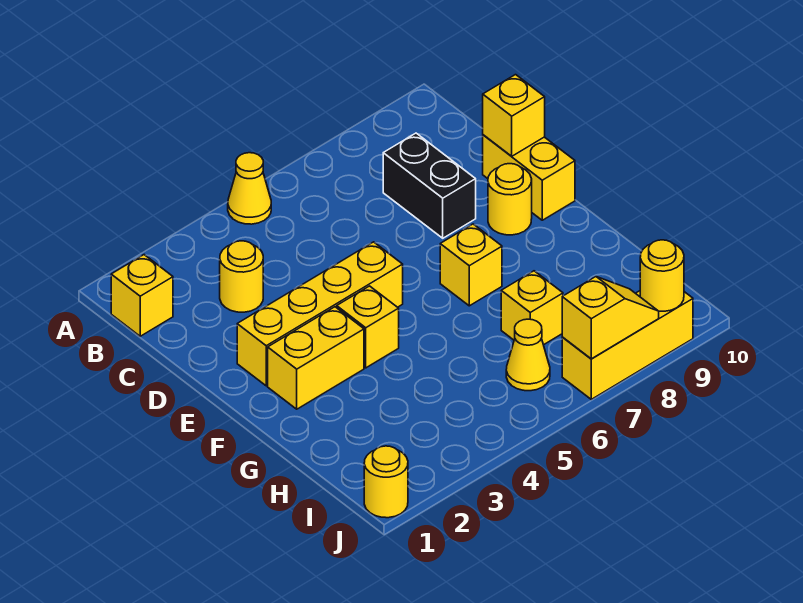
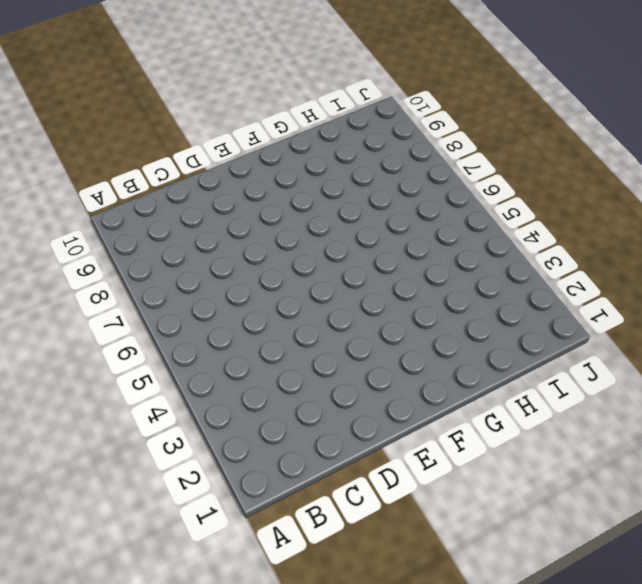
none -> yellow cone A5 level 1
none -> yellow brick B1 level 1
none -> yellow round brick C3 level 1

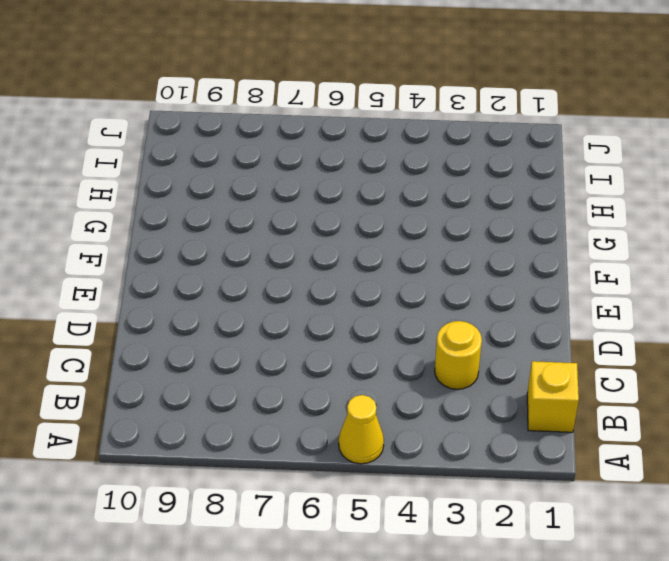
none -> black brick C8:D8 level 1
none -> yellow brick D10:E10 level 1
none -> yellow brick E2:E5 level 1

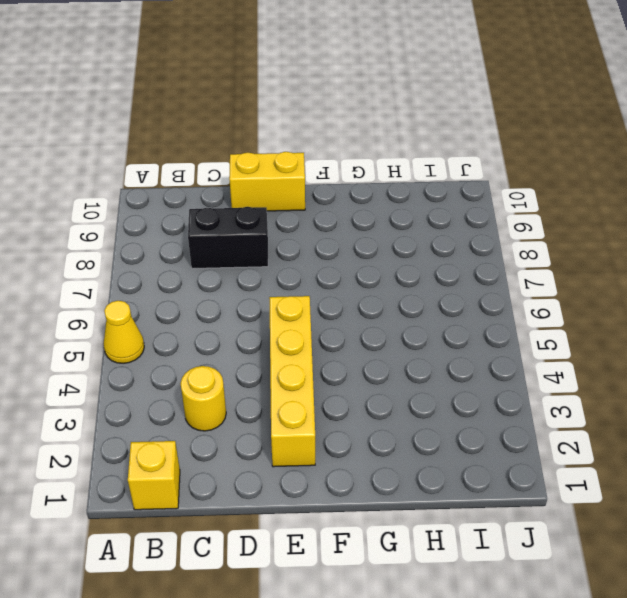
none -> yellow round brick E9 level 1
none -> yellow brick F2:F3 level 1
none -> yellow brick F4 level 1

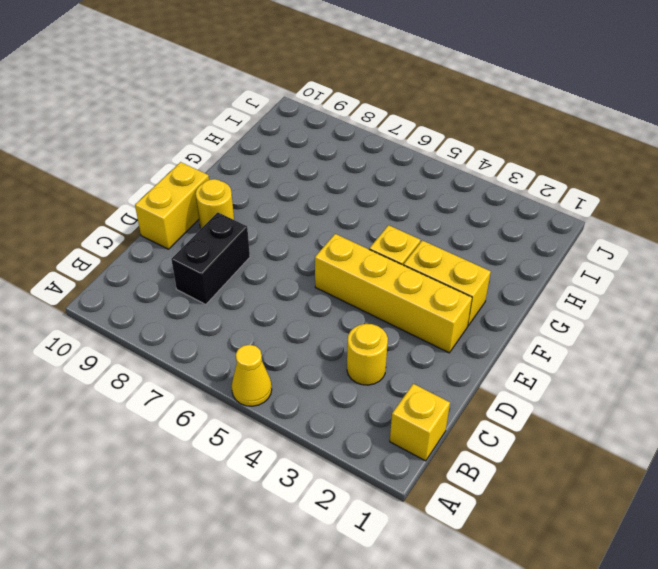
none -> yellow brick F7 level 1
none -> yellow brick H7 level 1
none -> yellow cone I6 level 1

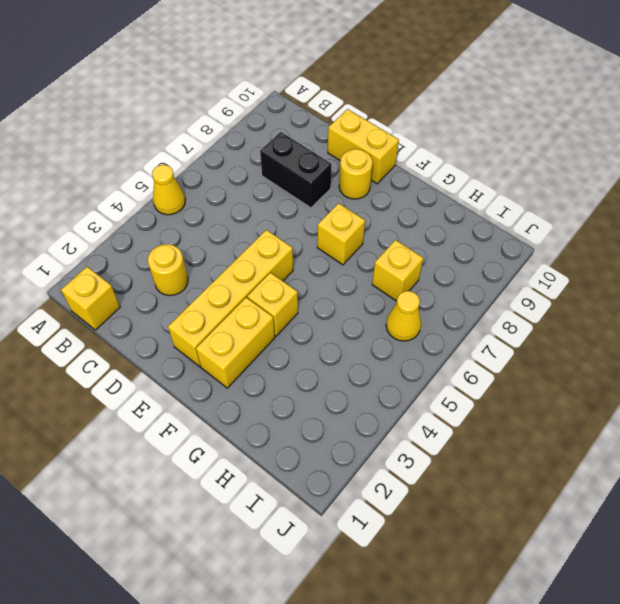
none -> yellow round brick J1 level 1
none -> yellow brick J7:J9 level 1
none -> yellow brick D10 level 2

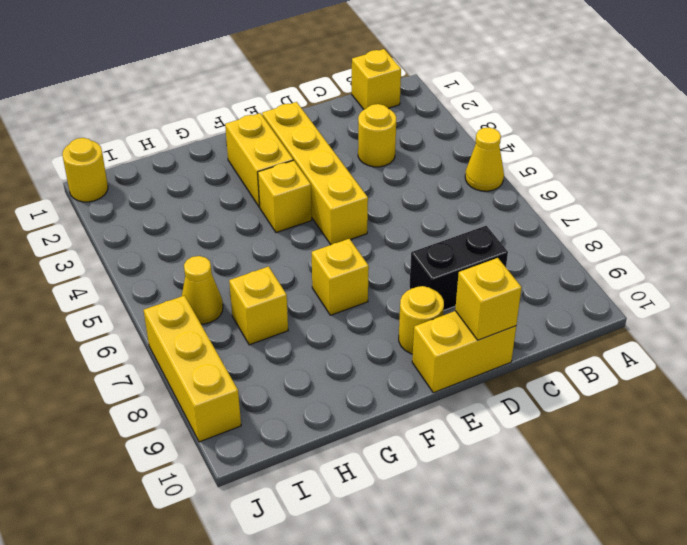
none -> yellow slope J7:J8 level 2 top 7
none -> yellow round brick J9 level 2

